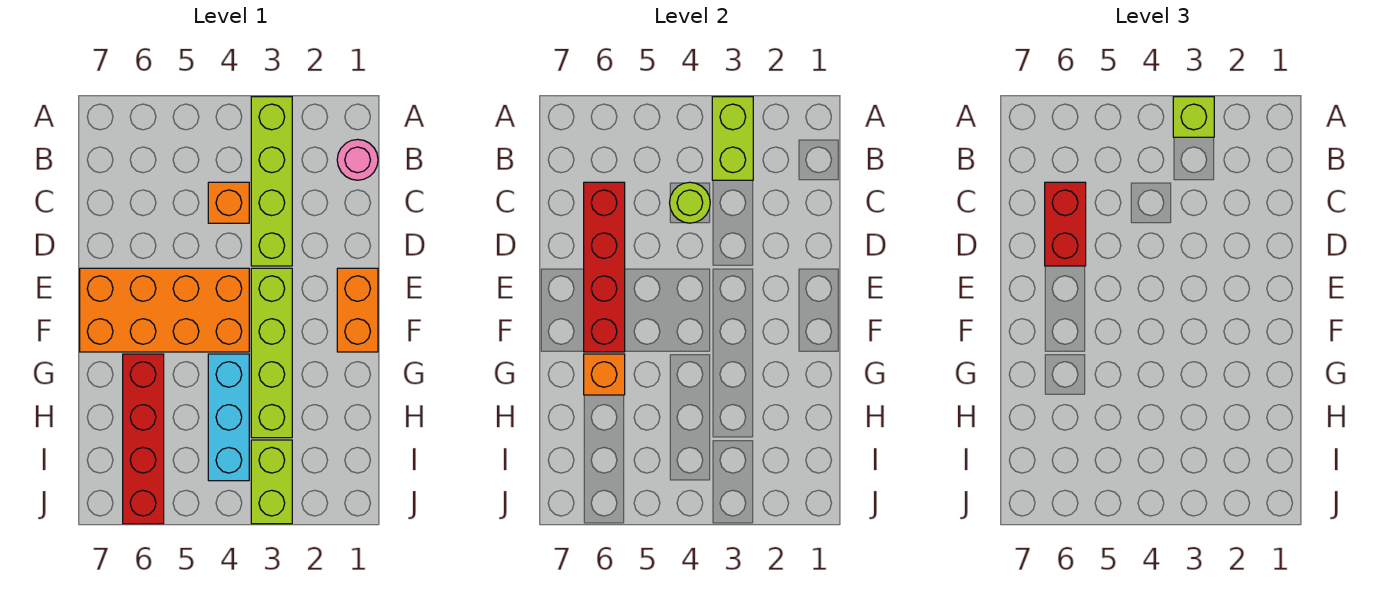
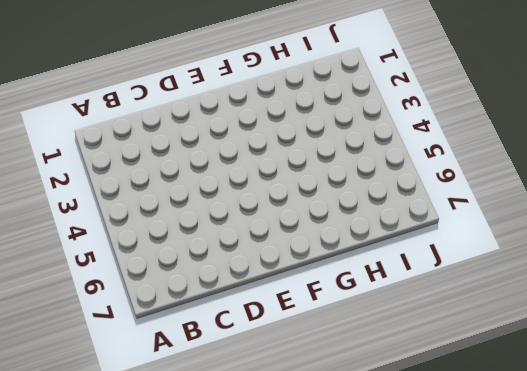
none -> lime brick A3:D3 level 1
none -> pink round brick B1 level 1
none -> orange brick C4 level 1

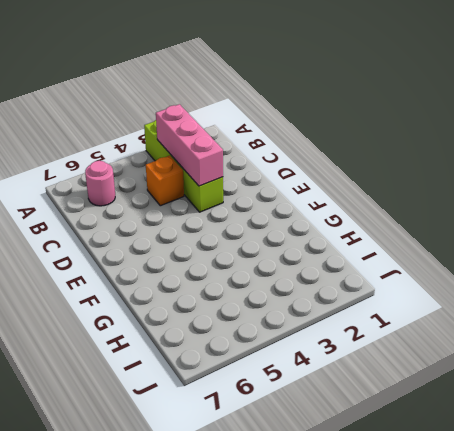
pink brick B3:D3 level 2 -> lime brick A3:B3 level 2
pink round brick B6 level 1 -> pink round brick B1 level 1
none -> orange brick E1:F1 level 1
none -> lime brick E3:H3 level 1
none -> orange brick E4:F7 level 1

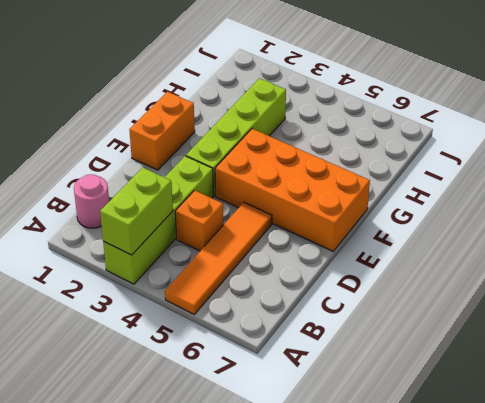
orange tile A5:D5 level 1 -> none
none -> cyan brick G4:I4 level 1
none -> red brick G6:J6 level 1
none -> lime brick I3:J3 level 1

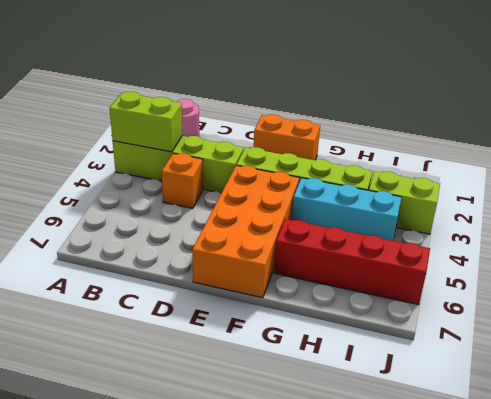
none -> lime round brick C4 level 2
none -> red brick C6:F6 level 2
none -> orange brick G6 level 2

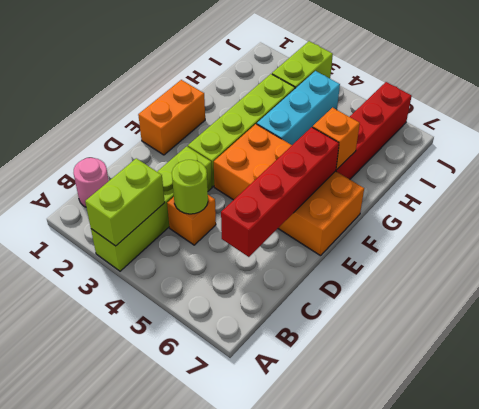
none -> lime brick A3 level 3
none -> red brick C6:D6 level 3

